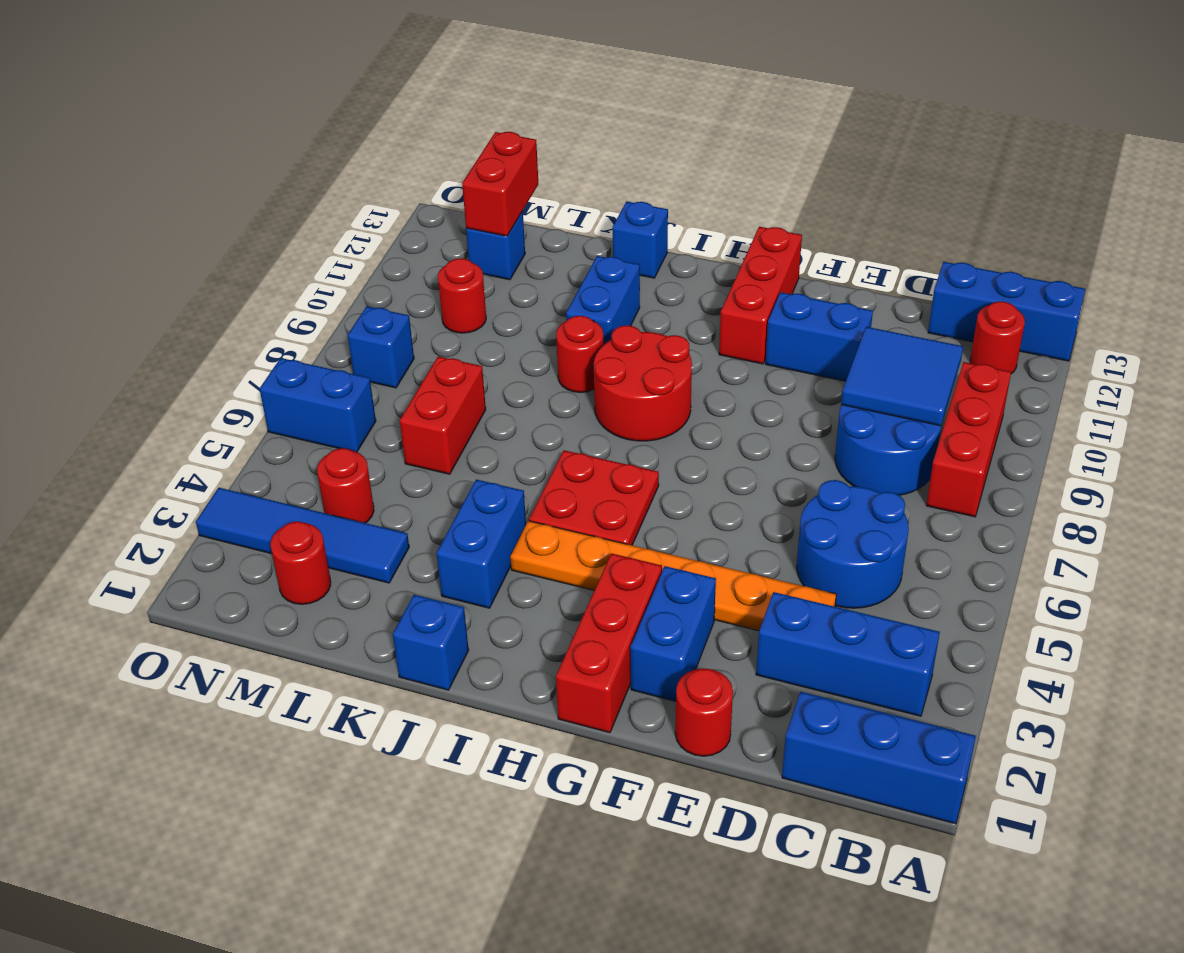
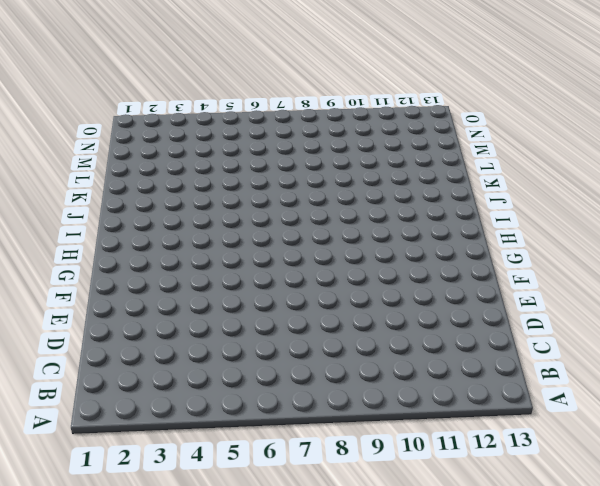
none -> blue brick A1:C1 level 1
none -> blue brick A13:C13 level 1
none -> blue brick B3:D3 level 1
none -> red brick B8:B10 level 1

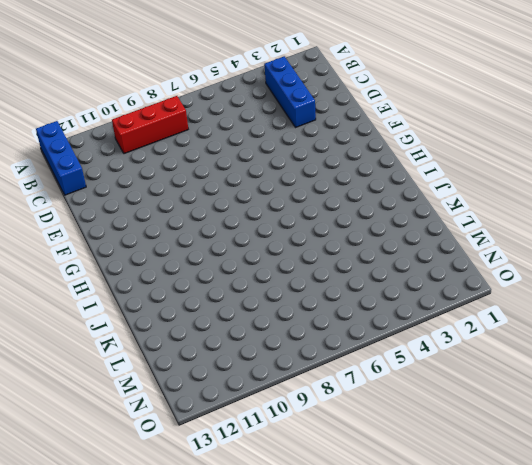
none -> blue brick A1:C1 level 1
none -> red round brick B12 level 1
none -> blue round brick C5:D6 level 1
none -> blue round brick C8:D9 level 1

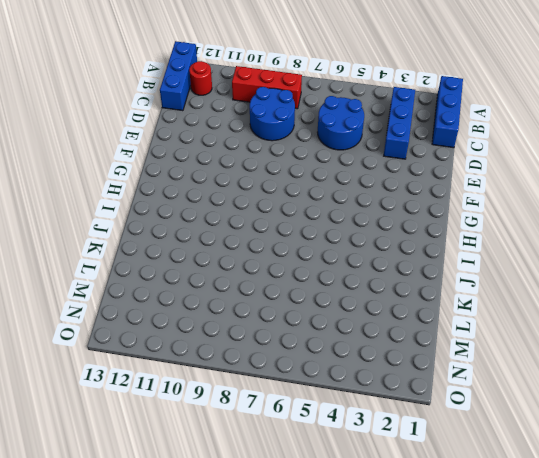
none -> orange plate D4:I4 level 1
none -> red round brick E1 level 1
none -> blue brick E11:F11 level 1
none -> blue brick F2:F3 level 1

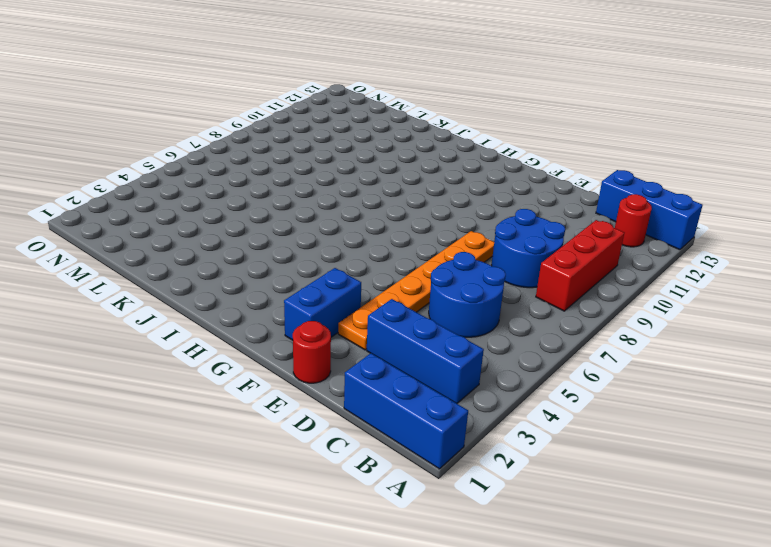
orange plate E3:E8 level 1 -> orange plate D4:I4 level 1
none -> blue brick E11:F11 level 1
none -> red brick G1:G3 level 1
none -> red brick G11:G13 level 1
none -> red plate H5:I6 level 1

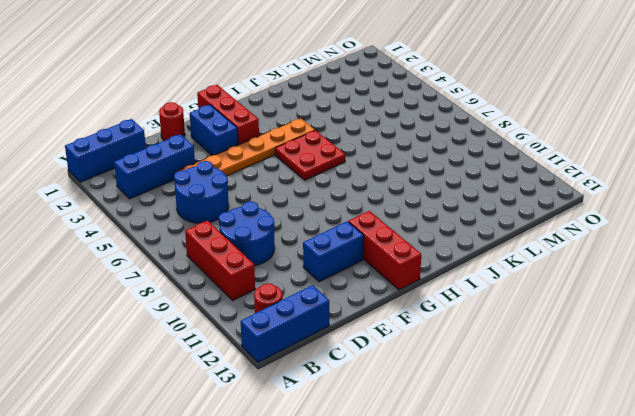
none -> red round brick H8:I9 level 1
none -> blue brick J1 level 1
none -> blue brick J3:J4 level 1
none -> red round brick J9 level 1

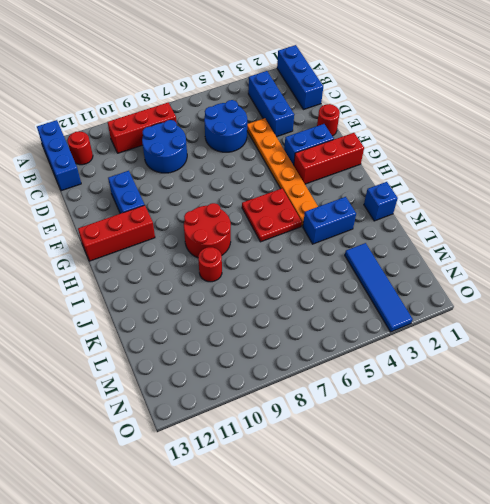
none -> blue brick J10:J11 level 1
none -> blue brick J13 level 1
none -> red brick L6:L7 level 1
none -> red round brick M2 level 1

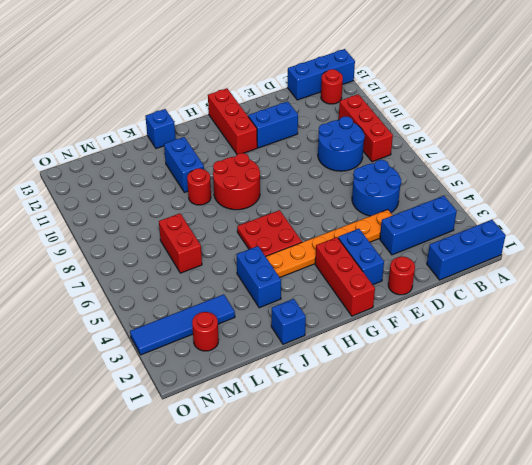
none -> red round brick M4 level 1
none -> red round brick M10 level 1
none -> blue brick M12 level 1
none -> blue brick N6:O6 level 1

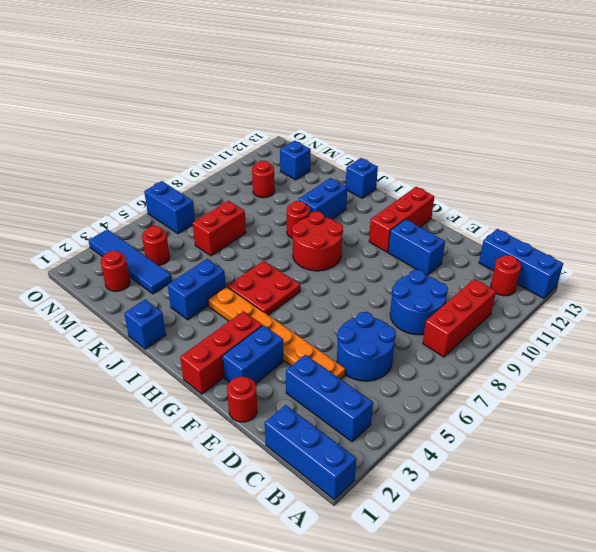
none -> blue brick N8 level 1
none -> blue tile C9:D10 level 2
none -> red brick M12:M13 level 2

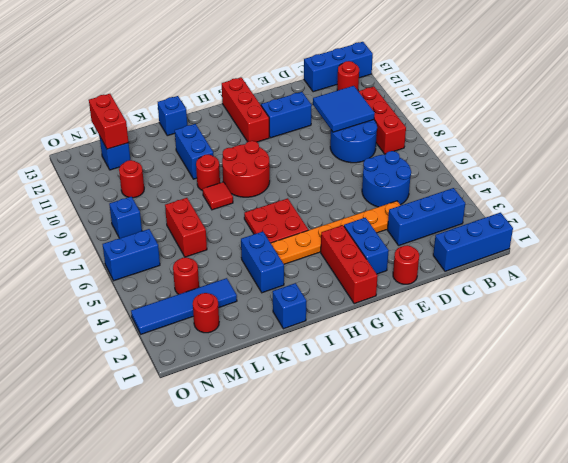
red tile J8 level 1 -> none

